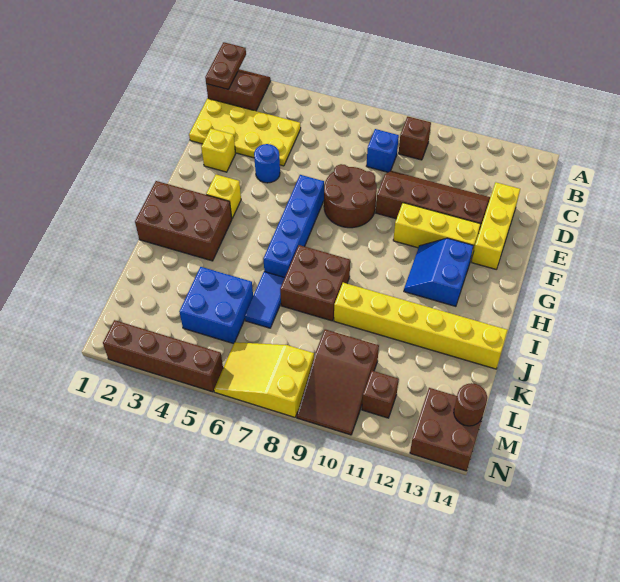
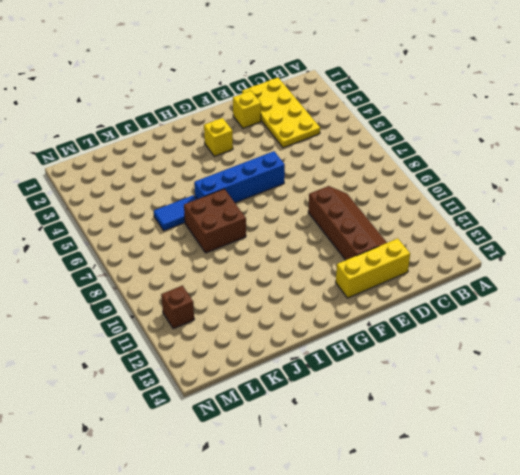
none -> brown slope A1:B2 level 1 top B
none -> brown brick B9 level 1
none -> blue brick C8 level 1

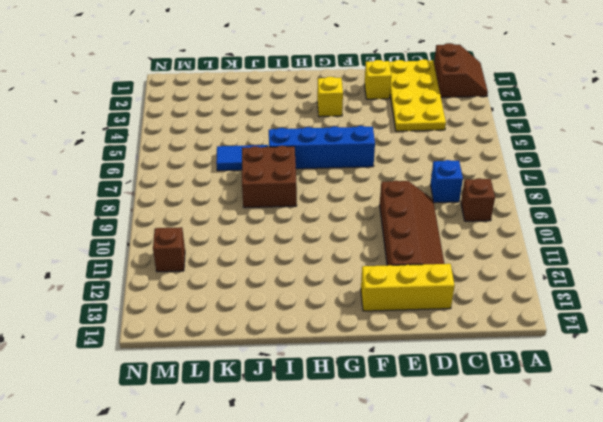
none -> blue round brick E4 level 1
none -> brown round brick E7:F8 level 1
none -> yellow brick F10:F12 level 1

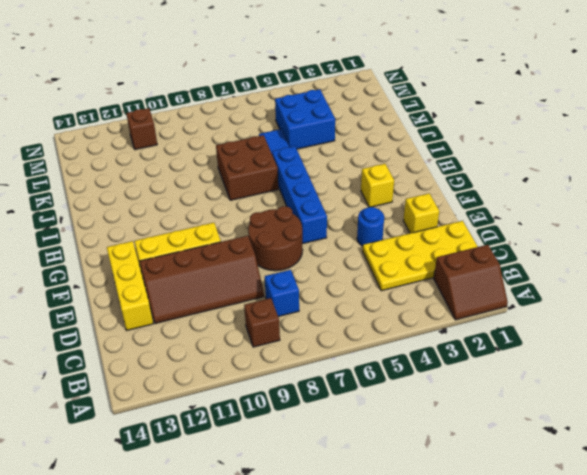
none -> blue slope G11:H12 level 1 top 12
none -> brown brick H1:I3 level 1
none -> yellow brick J9:J14 level 1

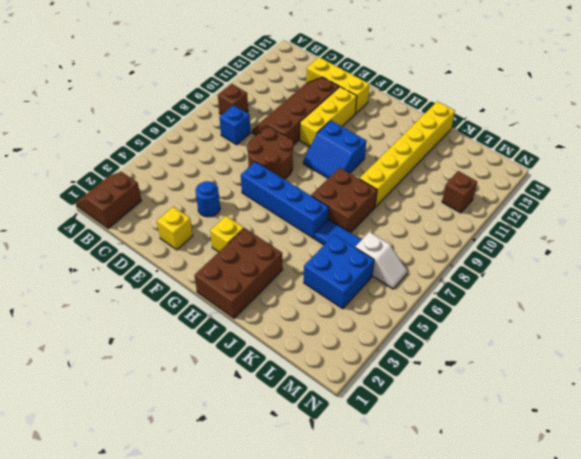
blue slope G9:H10 level 1 top 10 -> blue slope G11:H12 level 1 top 12
white slope L6:M6 level 1 top L -> yellow slope M6:N8 level 1 top 8
none -> yellow plate C1:D4 level 1
none -> brown slope L9:N10 level 1 top L
none -> brown brick M13:N14 level 1

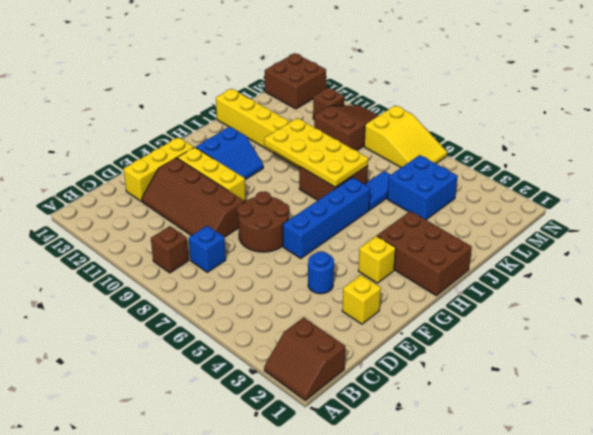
yellow plate I7:J10 level 2 -> yellow plate C1:D4 level 1
none -> brown brick N2:N5 level 1
none -> brown plate A1:B1 level 2
none -> brown round brick M14 level 2

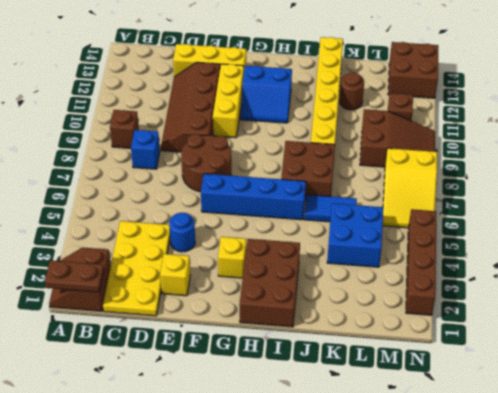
brown round brick K12 level 1 -> brown round brick M14 level 2

